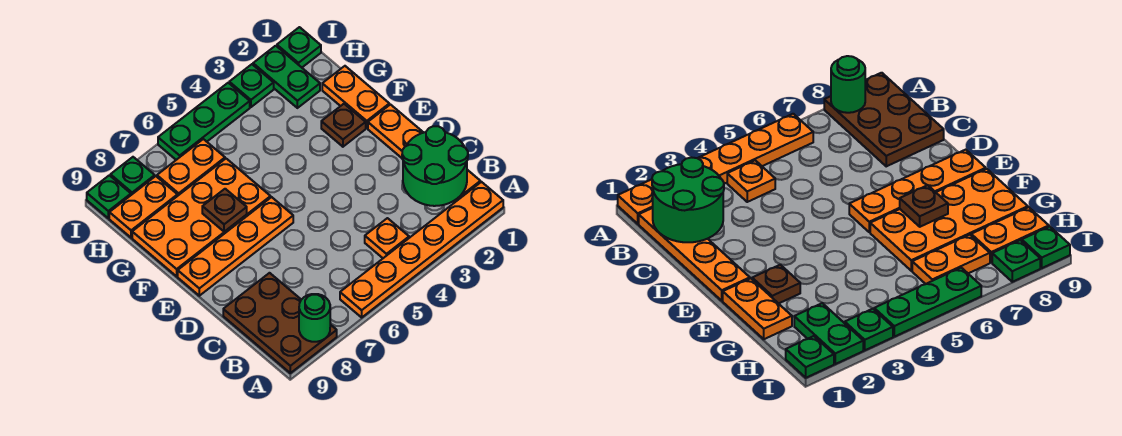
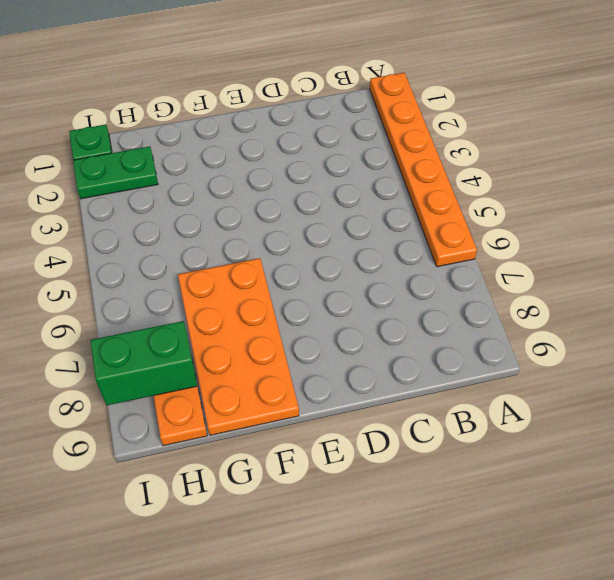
green brick H8:I8 level 2 -> none
none -> brown plate A8:C9 level 1
none -> orange plate B1:E1 level 1
none -> orange plate B4 level 1

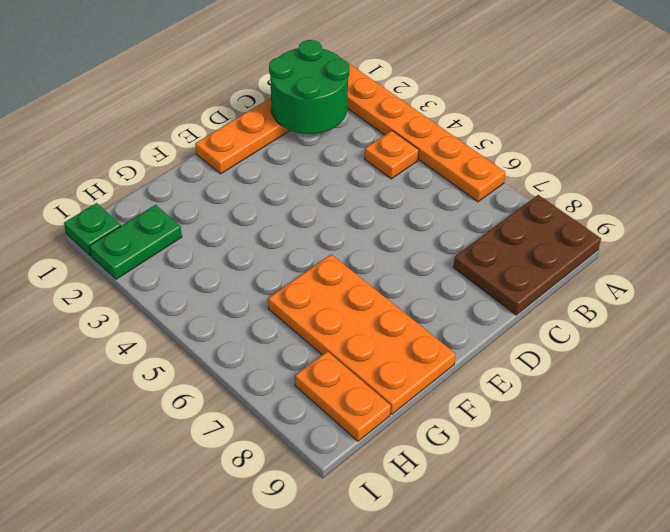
none -> orange plate E6:E9 level 1
none -> orange plate F1:G1 level 1
none -> brown plate F2 level 1

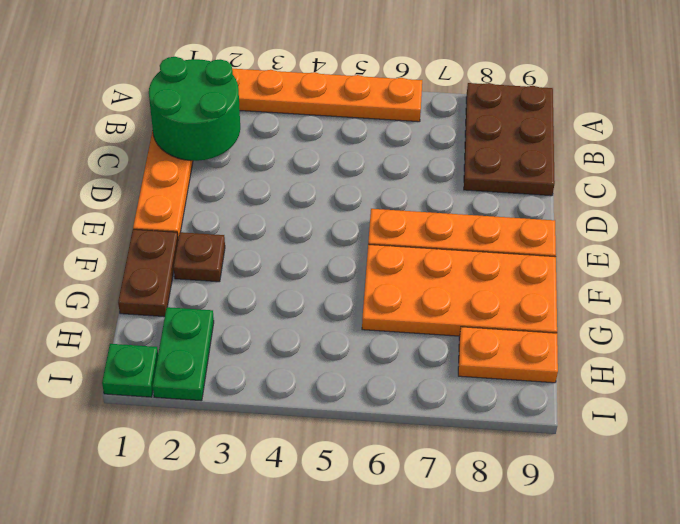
brown plate F1:G1 level 1 -> orange plate F1:G1 level 1
none -> orange plate B4 level 1
none -> orange plate H6:H7 level 1
none -> green plate I3 level 1

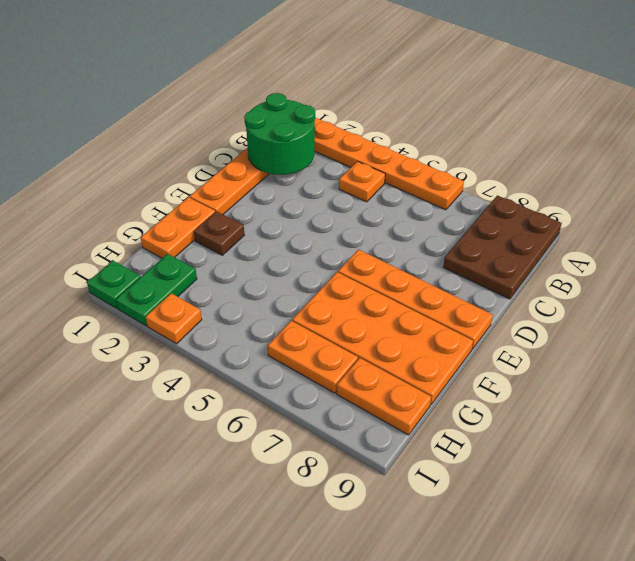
orange plate I3 level 1 -> green plate I3 level 1
none -> green plate I4:I6 level 1
none -> green plate I8 level 1
none -> green plate I9 level 1

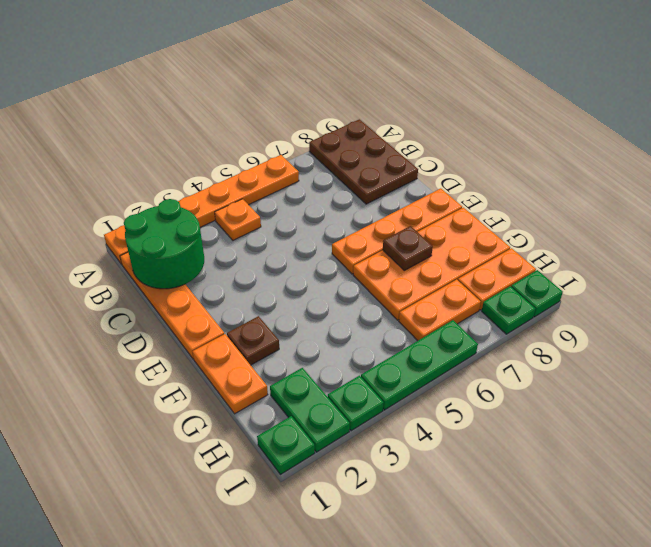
none -> green round brick A8 level 2

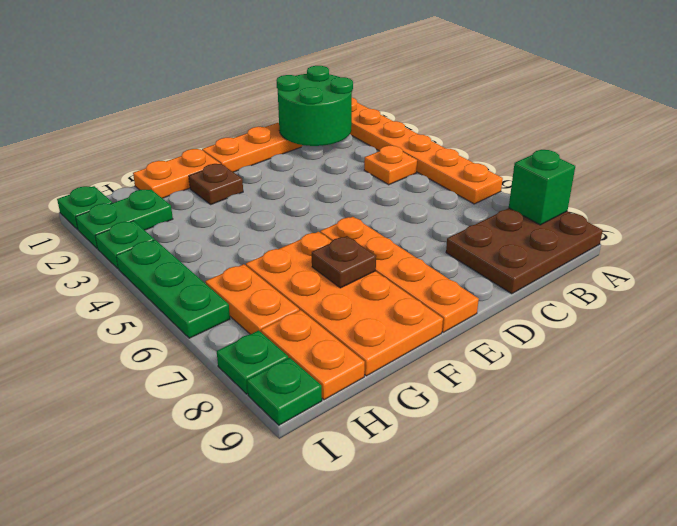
green brick A8 level 2 -> green round brick A8 level 2

